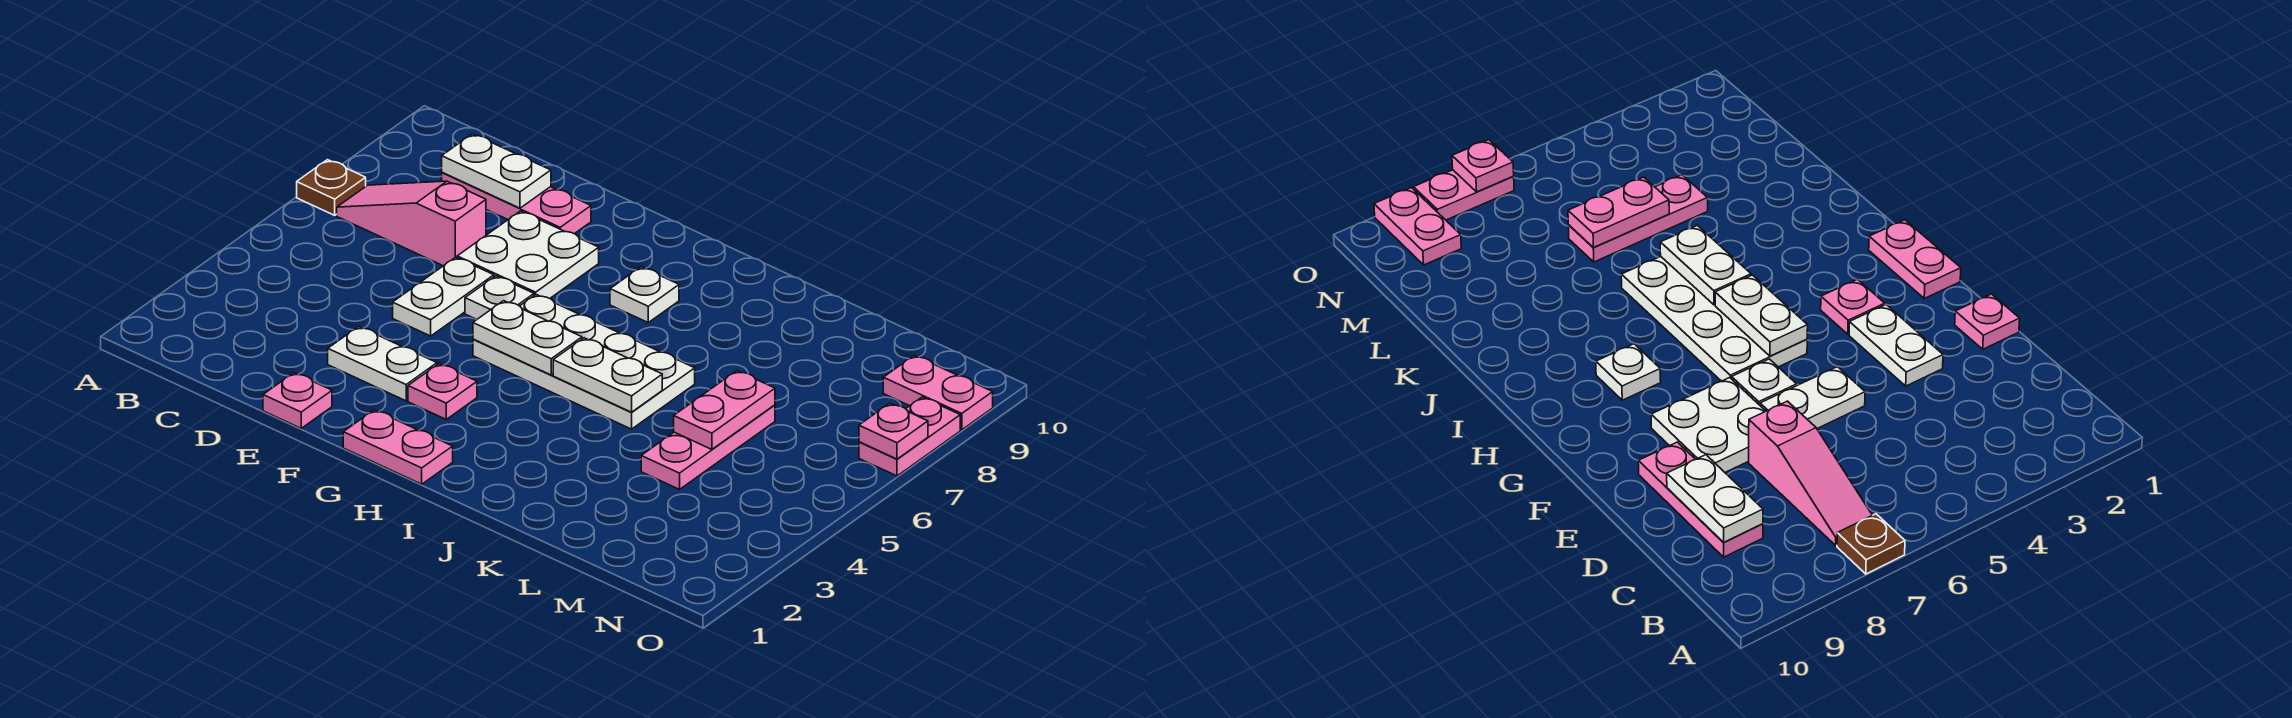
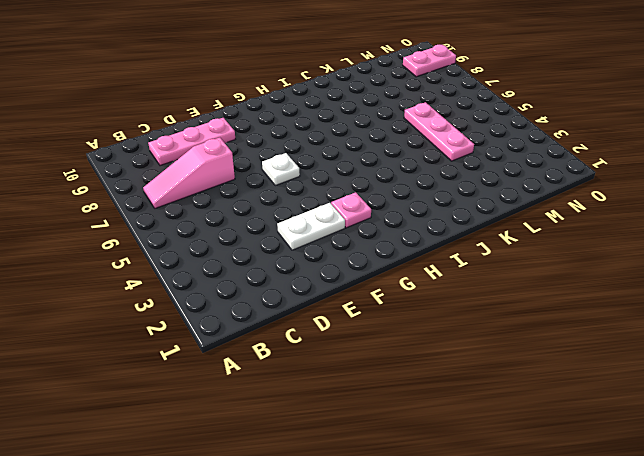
none -> brown plate A7 level 1
none -> pink plate E1 level 1
none -> white plate E5:E6 level 1

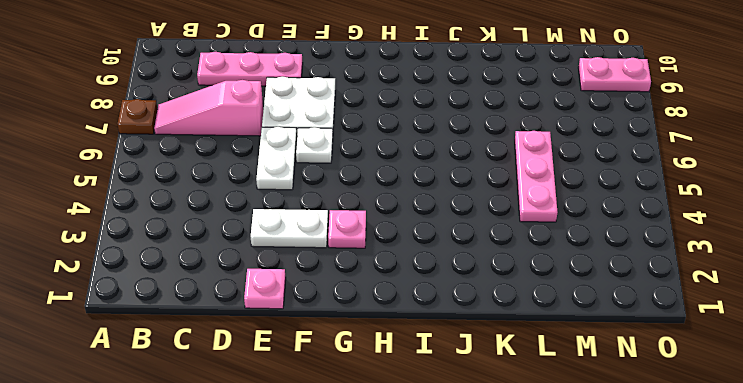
none -> pink plate G1:H1 level 1
none -> white plate G5:J6 level 1
none -> white plate H8 level 1

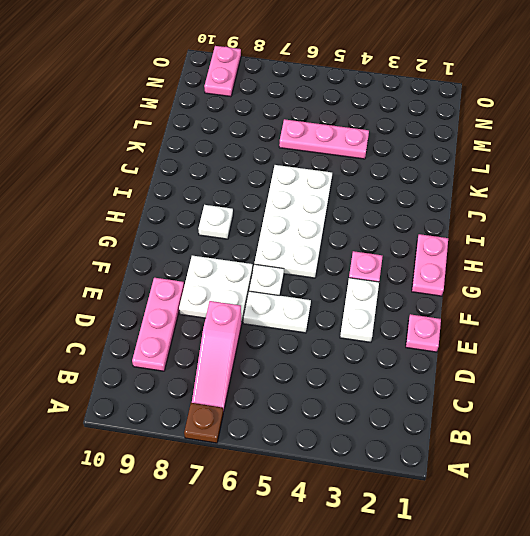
none -> pink plate O7:O8 level 1
none -> white plate C9:D9 level 2
none -> white plate G5:H5 level 2

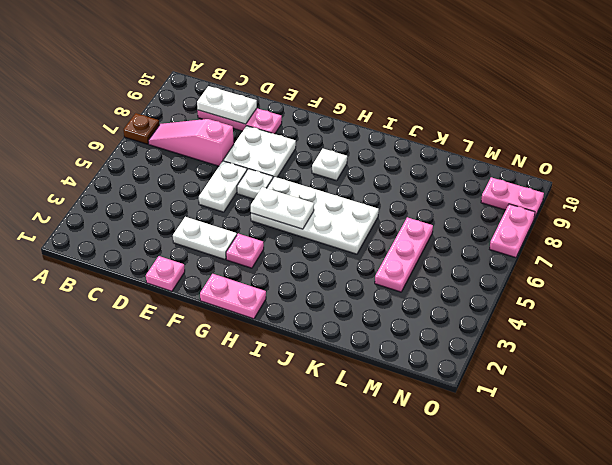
none -> white plate I5:J5 level 2
none -> pink plate L5:L6 level 2
none -> pink plate O7 level 2

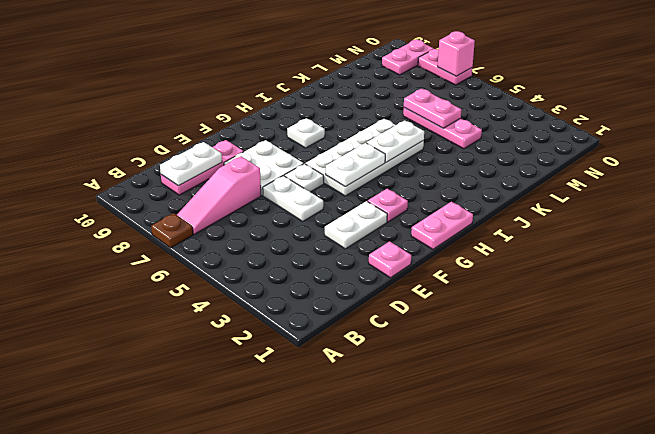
pink brick O7 level 2 -> pink plate O7 level 2

